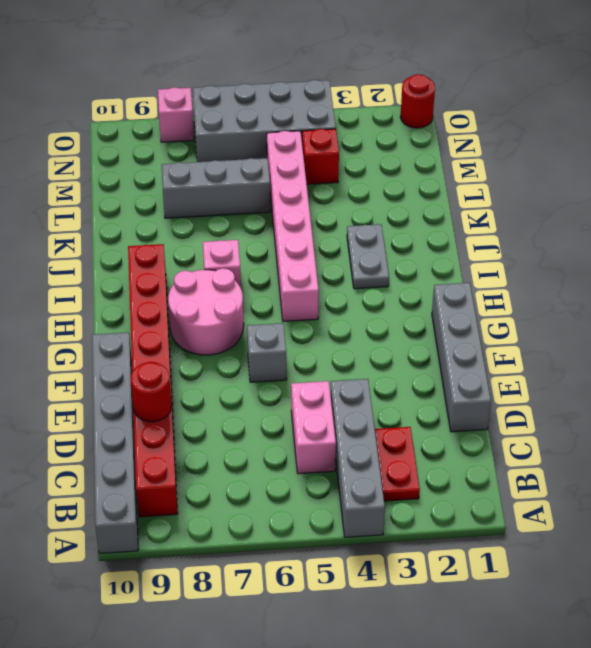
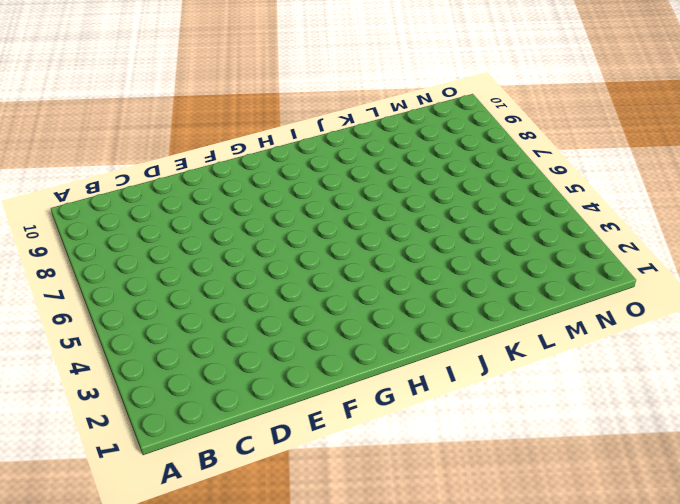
none -> grey brick A4:D4 level 1
none -> grey brick A10:F10 level 1
none -> red plate B3:C3 level 1

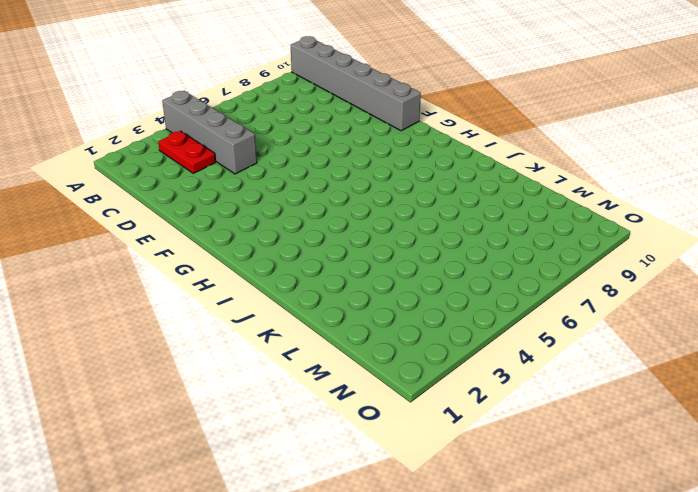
none -> red brick B9:I9 level 1
none -> pink brick C5:D5 level 1
none -> grey brick D1:G1 level 1

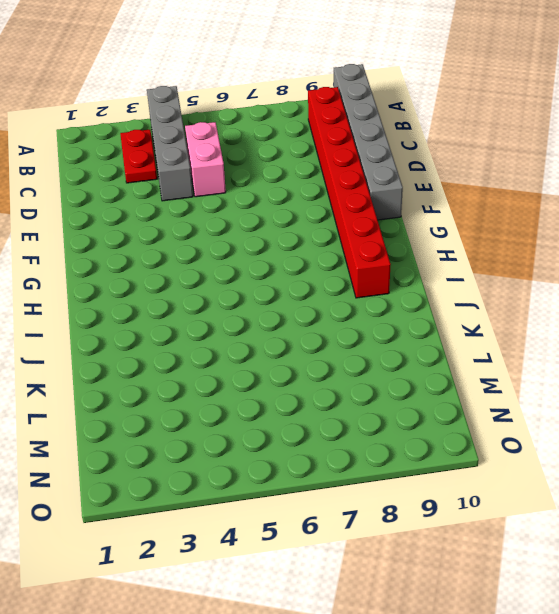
none -> grey brick D1:G1 level 1
none -> grey brick F6 level 1
none -> pink round brick G7:H8 level 1

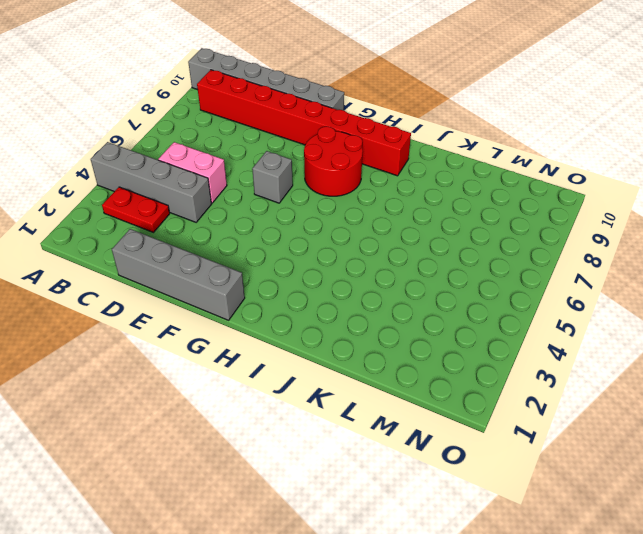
red round brick G7:H8 level 1 -> pink round brick G7:H8 level 1
none -> pink brick H5:M5 level 1
none -> grey plate I3:J3 level 1
none -> pink brick I7 level 1

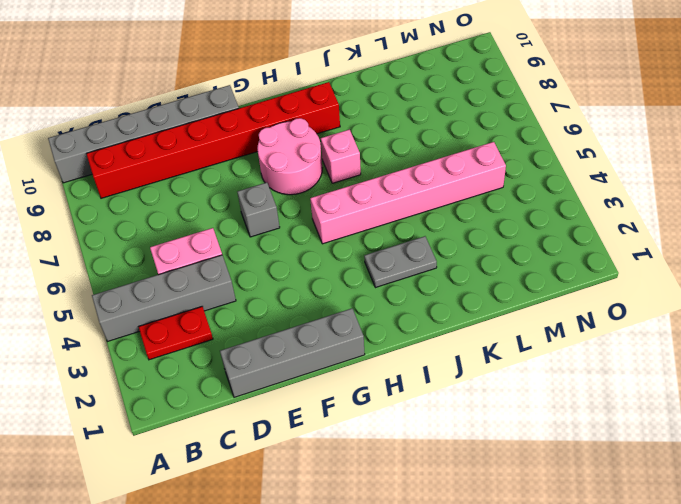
none -> grey brick L6:L8 level 1
none -> red brick M4 level 1
none -> grey brick N4:O7 level 1

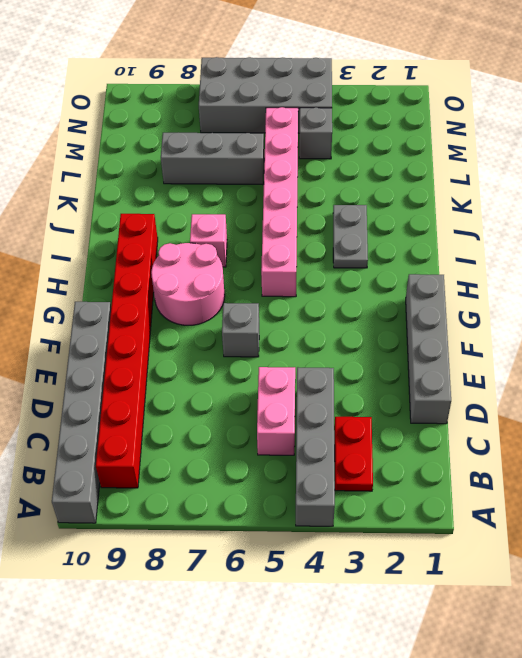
grey brick M4 level 1 -> red brick M4 level 1
none -> red round brick O1 level 1
none -> pink brick O8 level 1
none -> red round brick D9 level 2

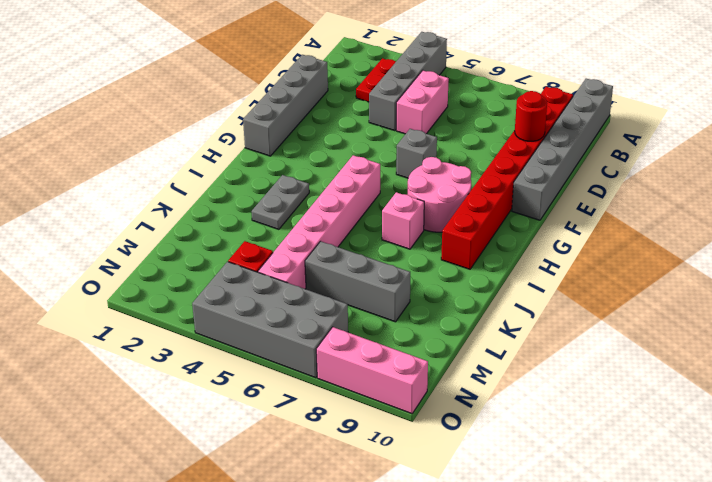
pink brick O8:O10 level 1 -> pink brick O8 level 1
none -> red round brick O1 level 1

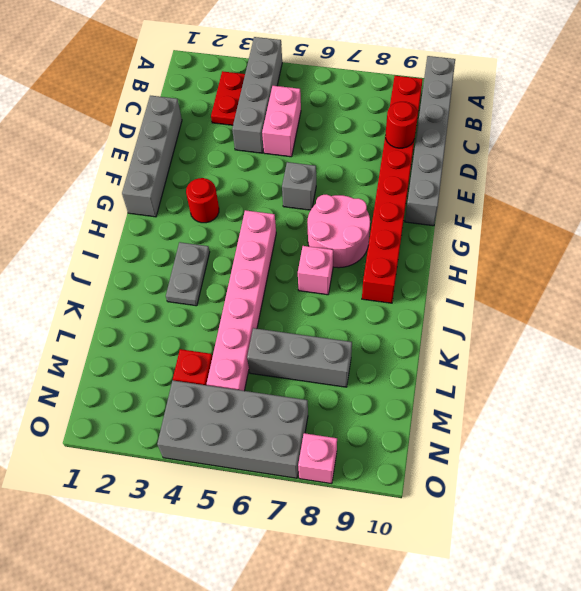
red round brick G3 level 1 -> red round brick O1 level 1

